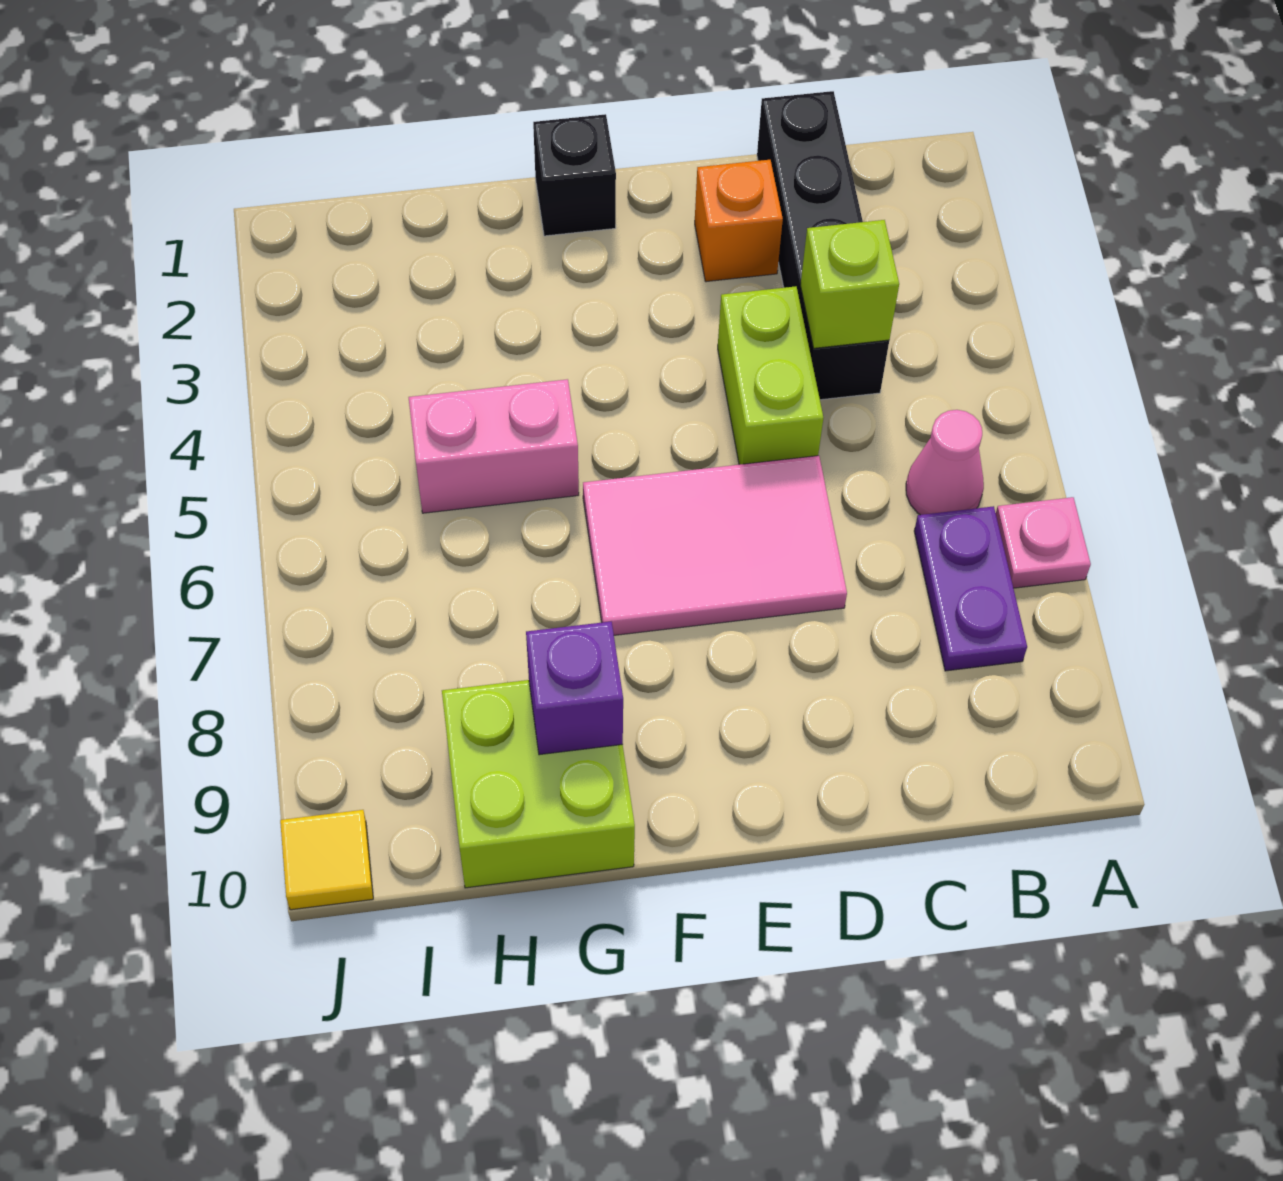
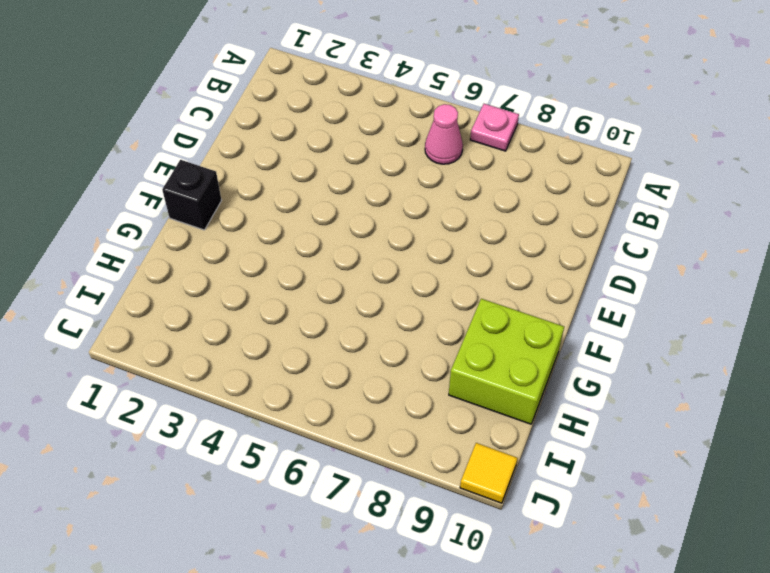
none -> purple plate B7:B8 level 1
none -> black brick C1:C4 level 1
none -> orange brick D2 level 1

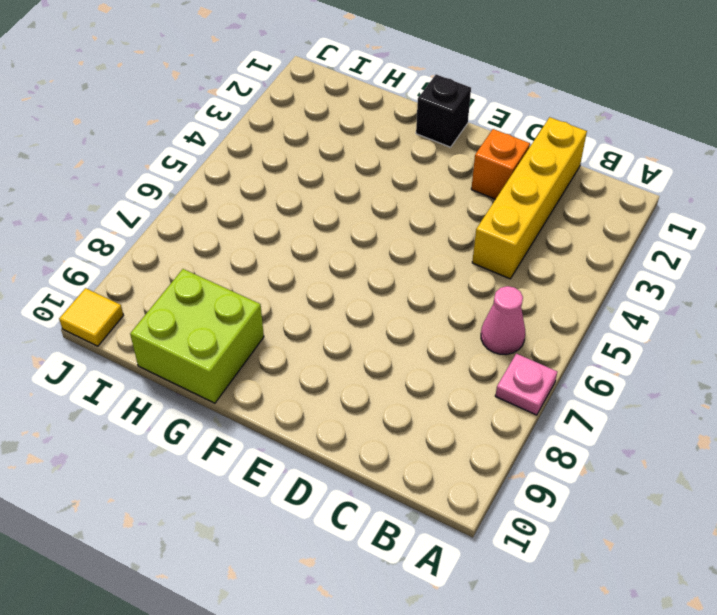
yellow brick C1:C4 level 1 -> black brick C1:C4 level 1
none -> purple plate B7:B8 level 1
none -> lime brick D4:D5 level 1
none -> pink tile D6:F7 level 1

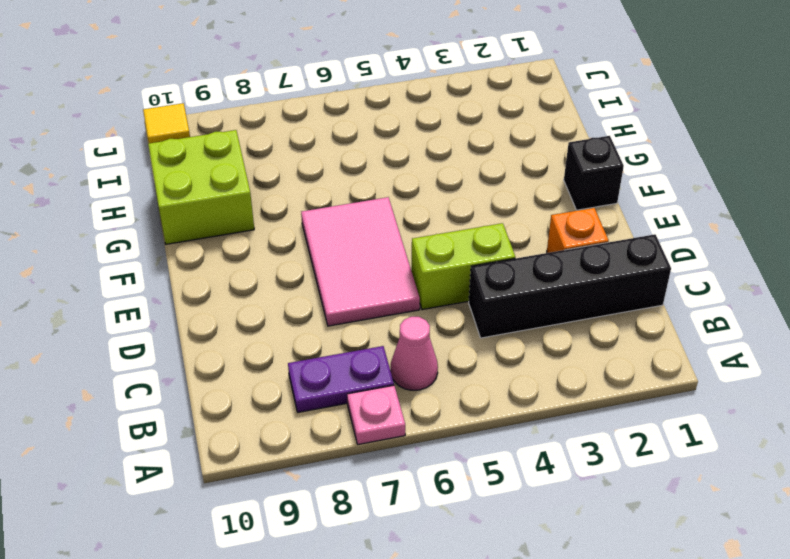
none -> pink brick G5:H5 level 1
none -> lime brick C4 level 2
none -> purple brick G9 level 2

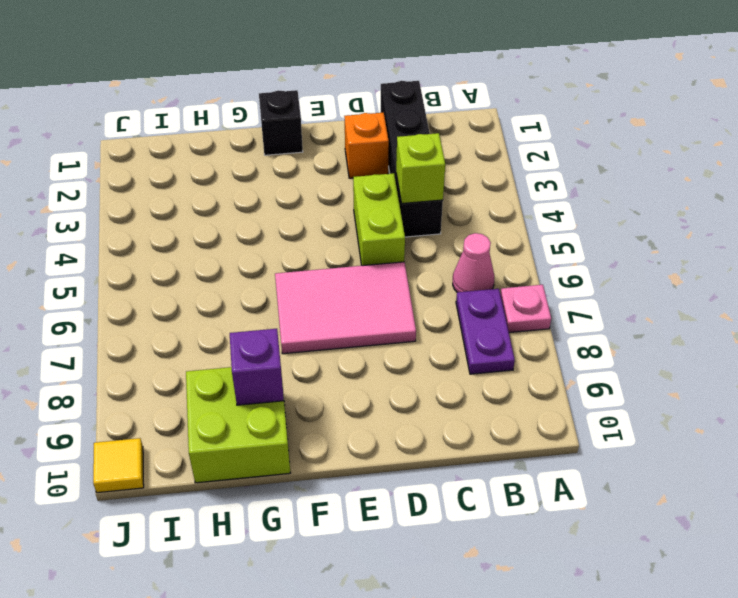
none -> pink brick G5:H5 level 1

